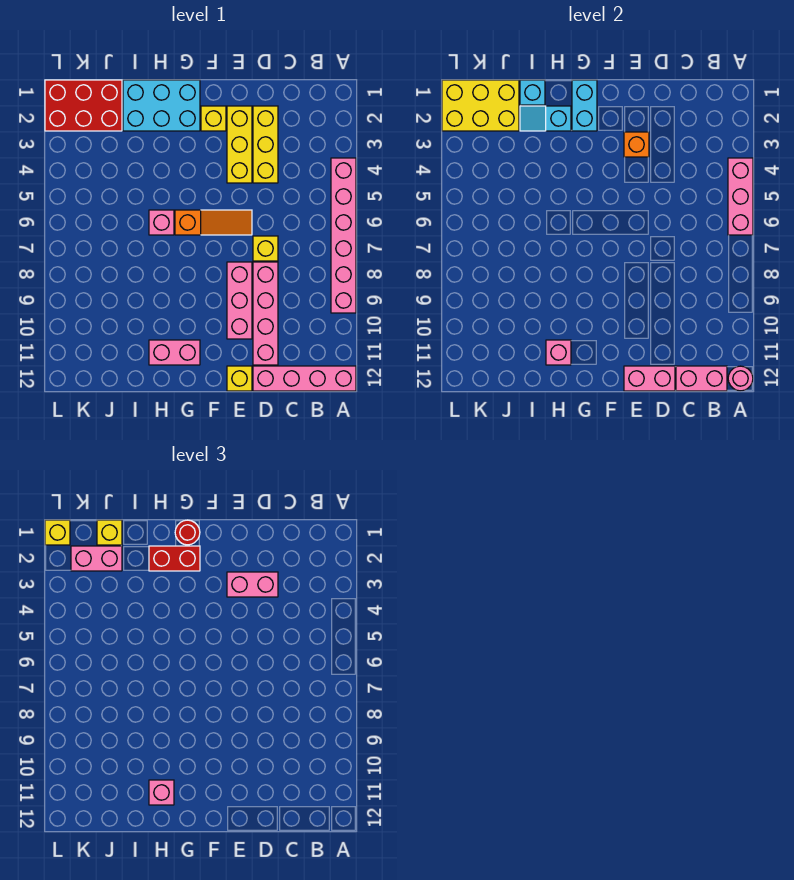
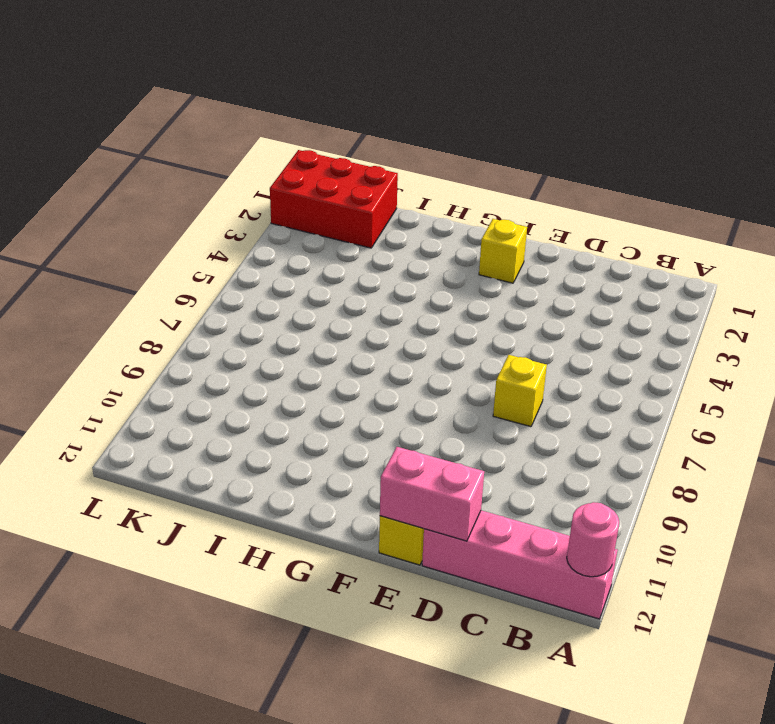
none -> pink brick A4:A9 level 1
none -> yellow brick D2:D4 level 1
none -> pink brick D8:D11 level 1
none -> yellow brick E2:E4 level 1

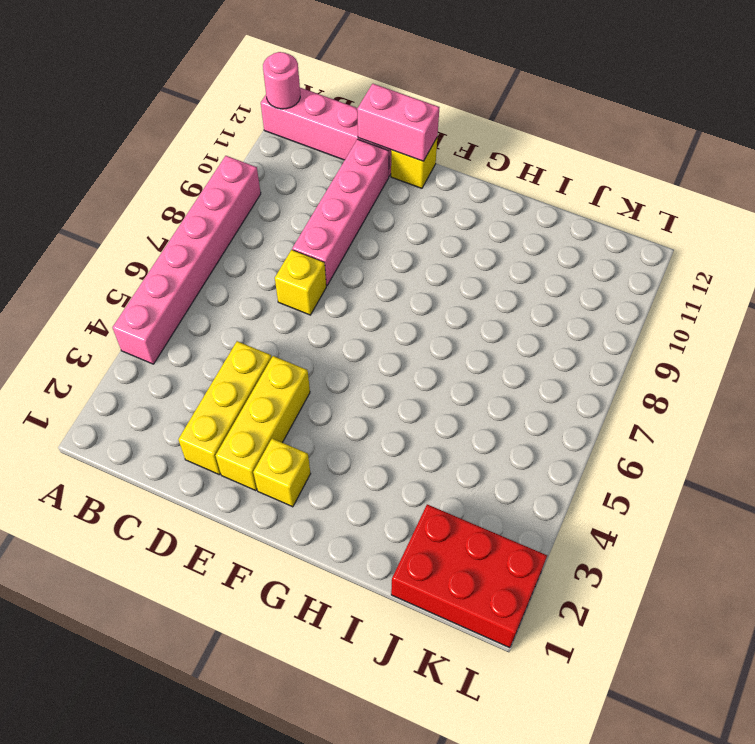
none -> orange slope E6:G6 level 1 top G
none -> pink brick E8:E10 level 1
none -> cyan brick G1:I2 level 1
none -> pink brick G11:H11 level 1

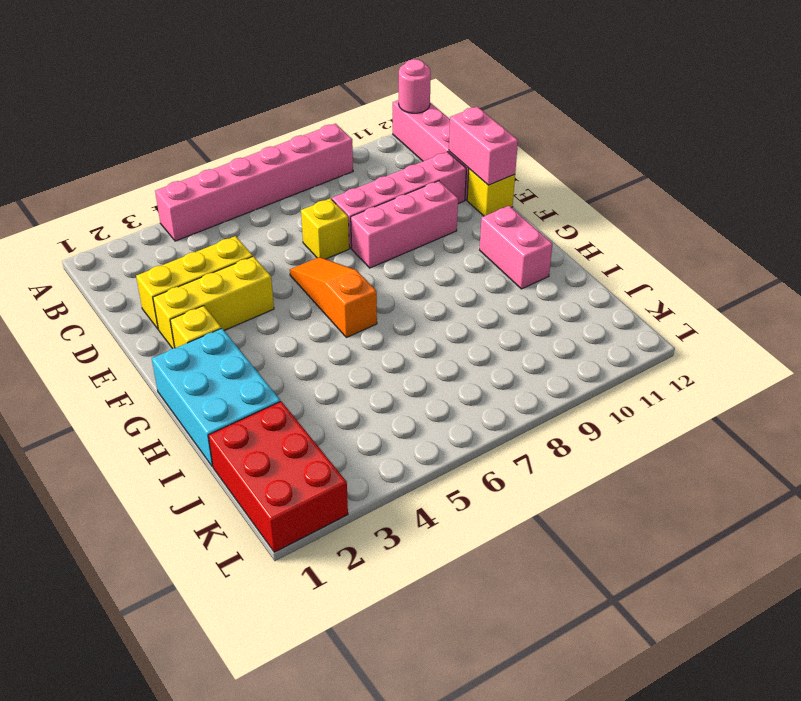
none -> pink brick H6 level 1
none -> pink brick A4:A6 level 2
none -> pink brick B12:C12 level 2
none -> orange brick E3 level 2

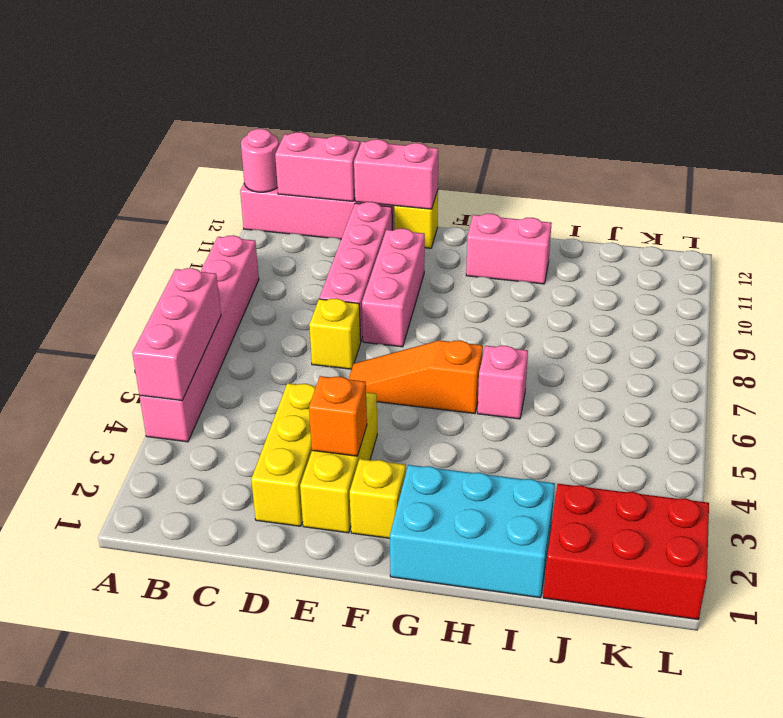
none -> cyan brick G1:G2 level 2
none -> cyan slope H2:I2 level 2 top H
none -> pink brick H11 level 2
none -> cyan brick I1 level 2

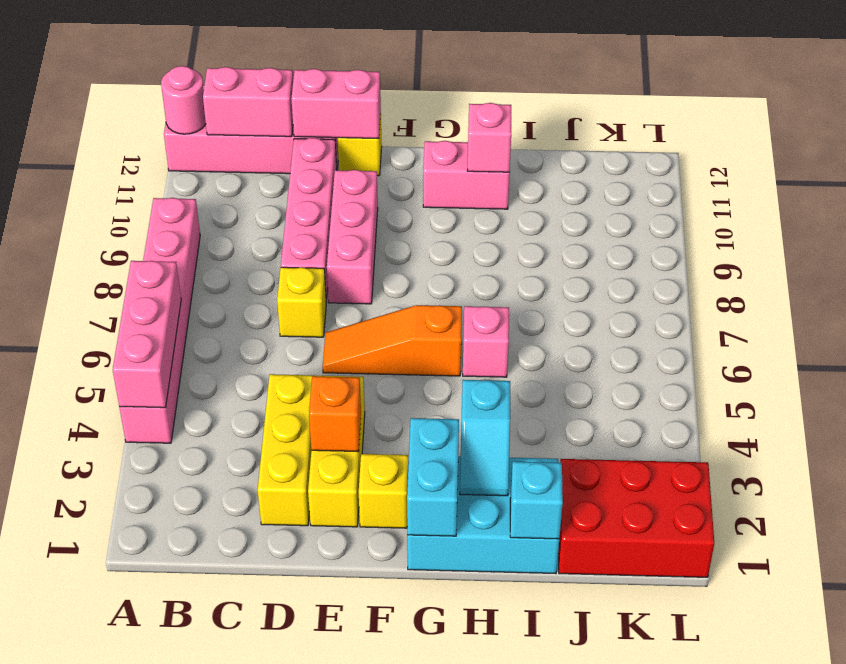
cyan slope H2:H3 level 2 top 3 -> cyan slope H2:I2 level 2 top H
none -> yellow brick J1:L2 level 2
none -> pink brick D3:E3 level 3
none -> red round brick G1 level 3
none -> red brick G2:H2 level 3

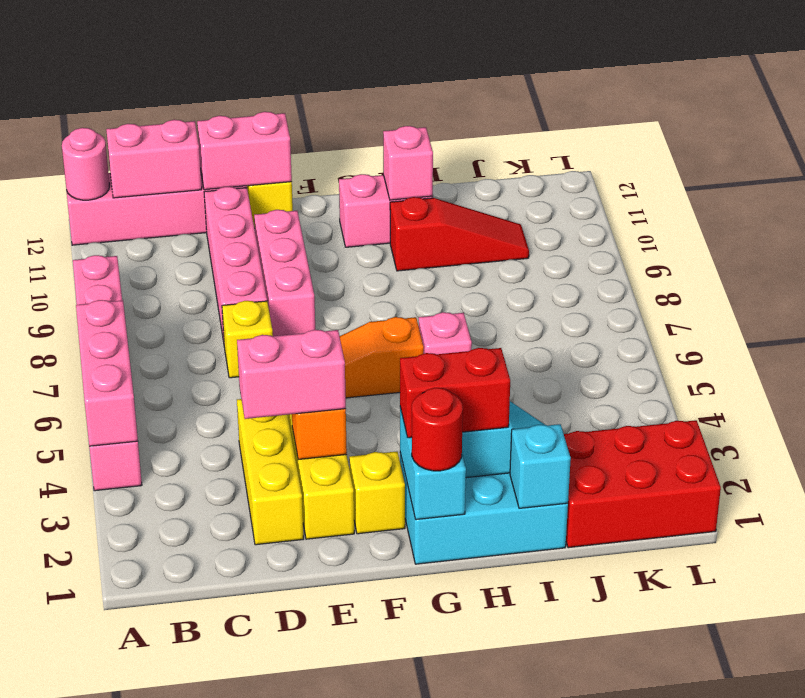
red slope H10:J10 level 1 top H -> none
none -> yellow brick J1:L2 level 2
none -> pink brick H11 level 3
none -> yellow brick J1 level 3
none -> pink brick J2:K2 level 3

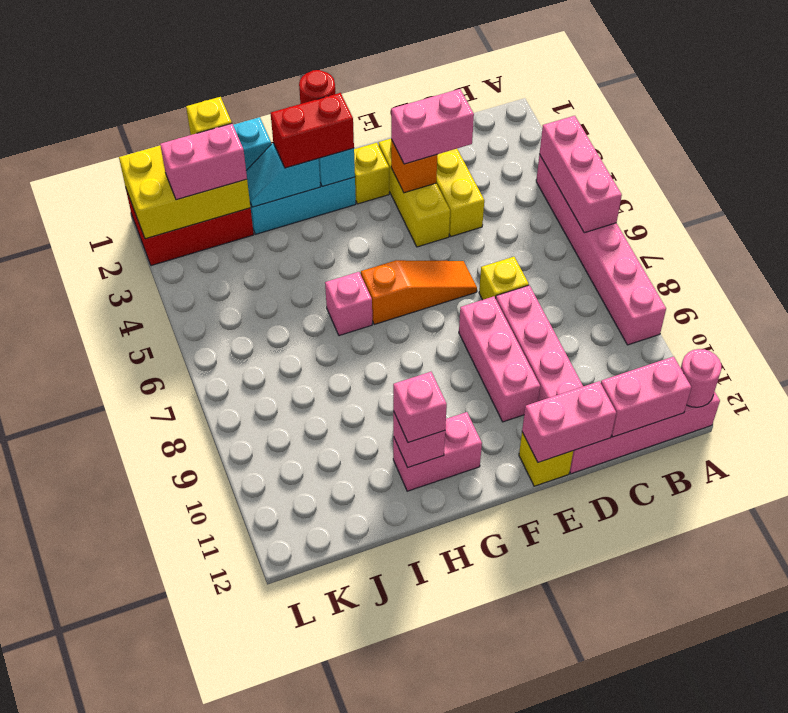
none -> yellow brick L1 level 3

